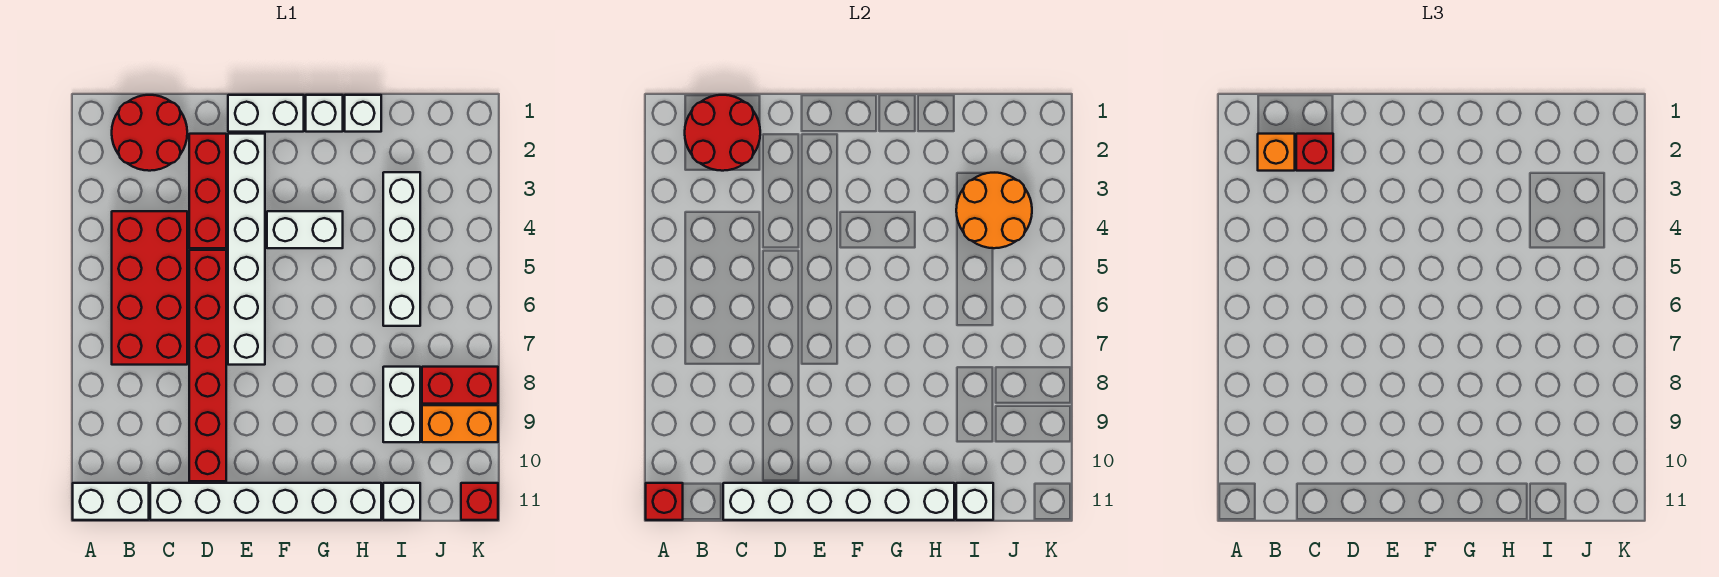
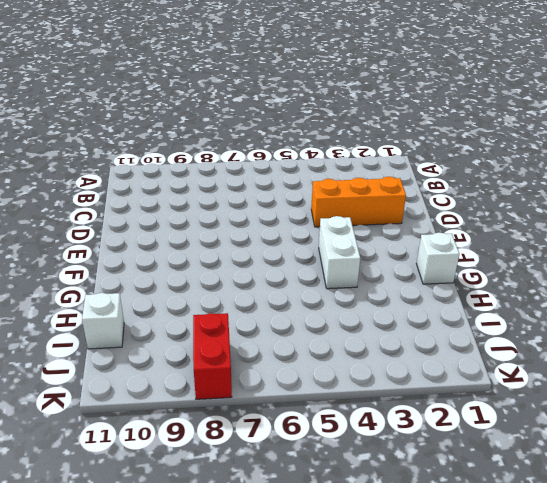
orange brick D2:D4 level 1 -> red brick D2:D4 level 1
none -> white brick A11:B11 level 1
none -> red round brick B1:C2 level 1
none -> red brick B4:C7 level 1

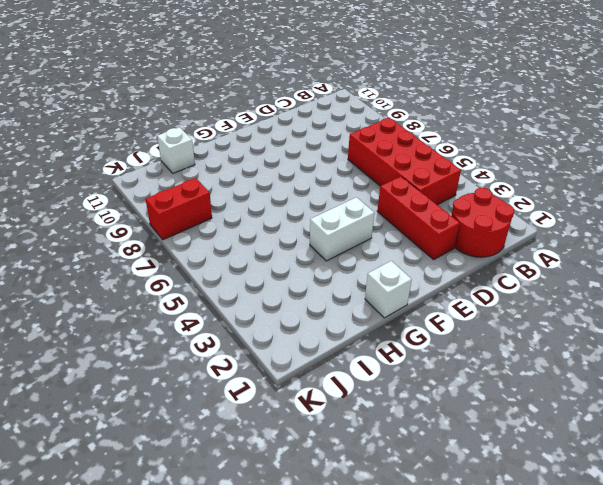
none -> white brick A11:B11 level 1
none -> white brick C11:H11 level 1
none -> red brick D5:D10 level 1

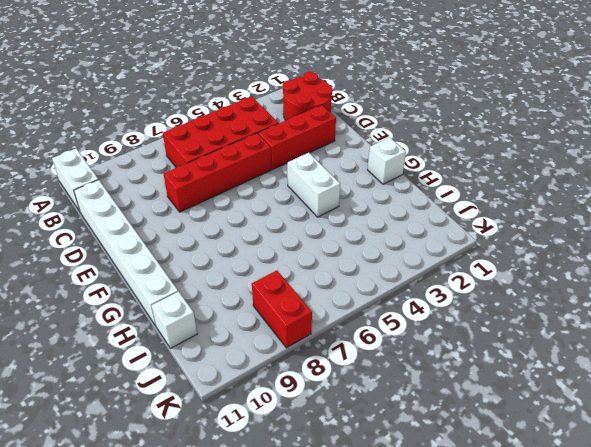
red brick D5:D8 level 1 -> red brick D5:D10 level 1
none -> white brick E1:F1 level 1
none -> white brick E2:E7 level 1
none -> white brick H1 level 1

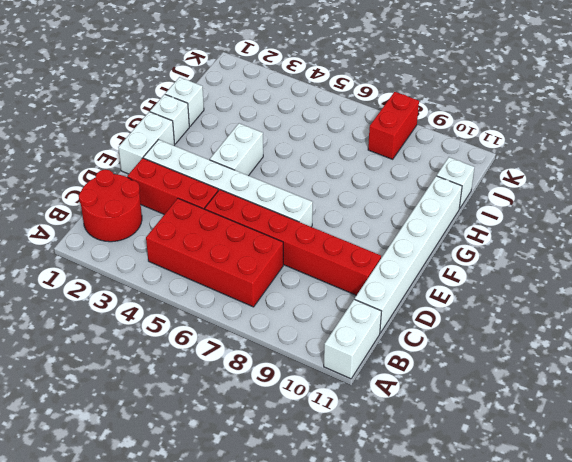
none -> white brick I3:I6 level 1
none -> white brick I8:I9 level 1
none -> orange brick J9:K9 level 1

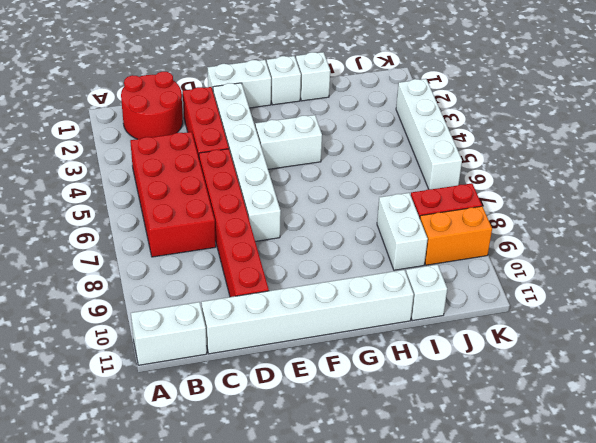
white brick K3:K6 level 1 -> white brick I3:I6 level 1
none -> red brick K11 level 1
none -> red brick A11 level 2
none -> red round brick B1:C2 level 2

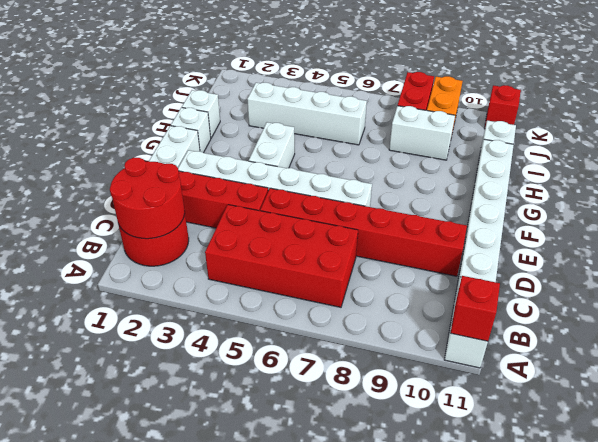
none -> white brick C11:H11 level 2
none -> orange round brick I3:J4 level 2
none -> white brick I11 level 2

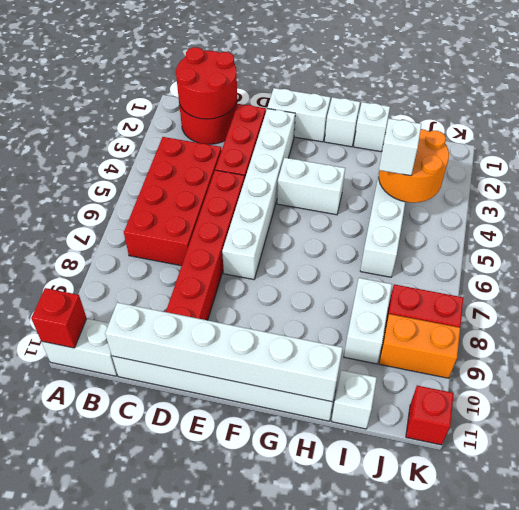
white brick I4 level 3 -> white brick I11 level 2
none -> orange brick B2 level 3
none -> red brick C2 level 3

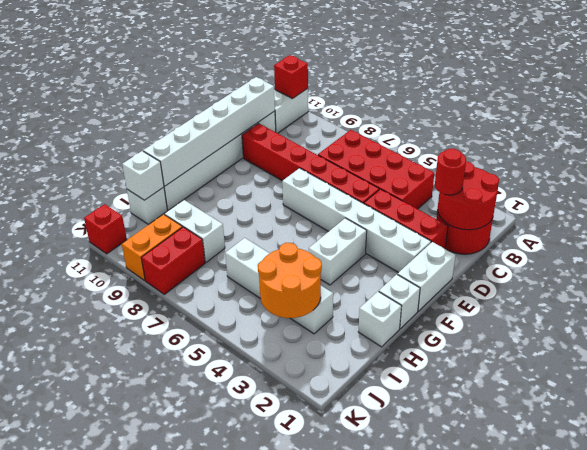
red round brick C2 level 3 -> red brick C2 level 3
none -> orange brick B2 level 3

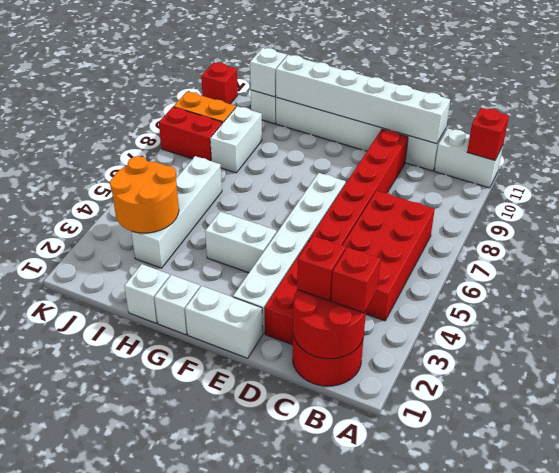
red brick B2 level 3 -> orange brick B2 level 3

